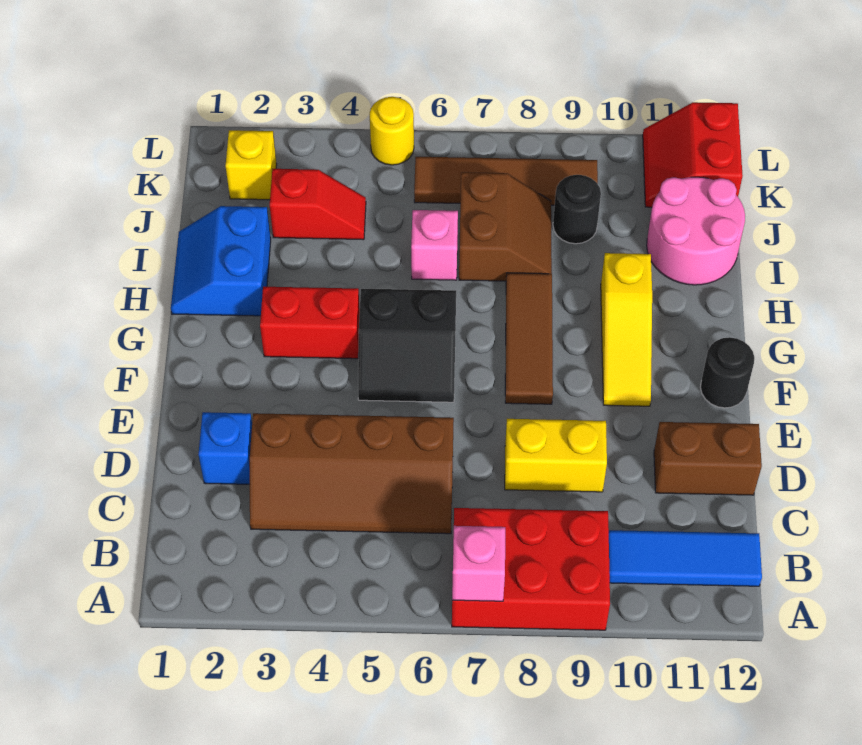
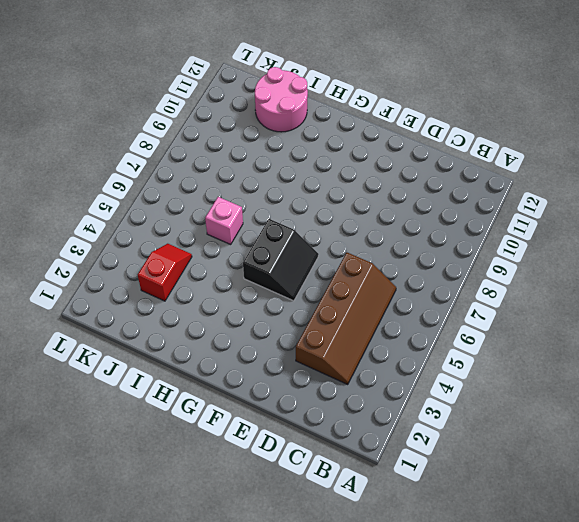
none -> red brick A7:B9 level 1
none -> blue tile B10:B12 level 1
none -> blue brick D2 level 1

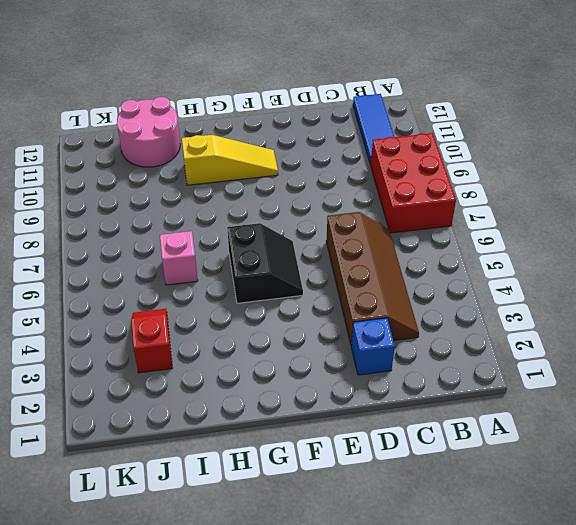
none -> yellow brick D8:D9 level 1
none -> brown brick D11:D12 level 1
none -> brown tile F8:H8 level 1

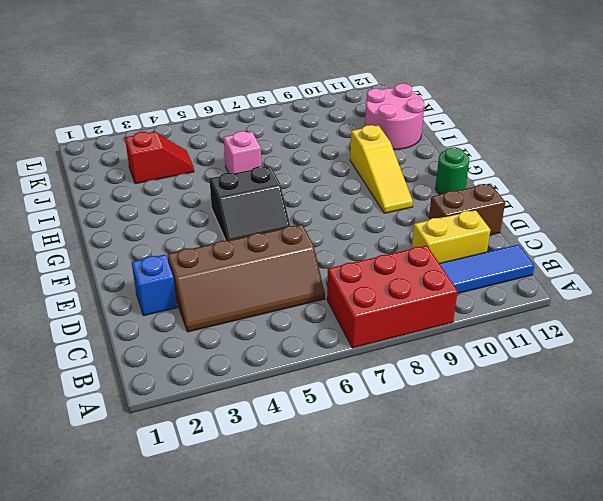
yellow brick C10:C11 level 1 -> yellow brick D8:D9 level 1
green round brick F12 level 1 -> black round brick F12 level 1
none -> brown tile F8:H8 level 1
none -> red brick G3:G4 level 1
none -> blue slope H1:I2 level 1 top 2

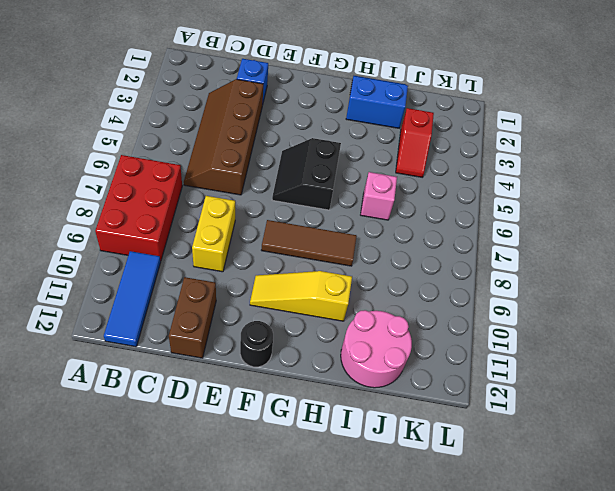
none -> red brick G3:G4 level 1
none -> brown slope I7:J8 level 1 top 7
none -> black round brick J9 level 1

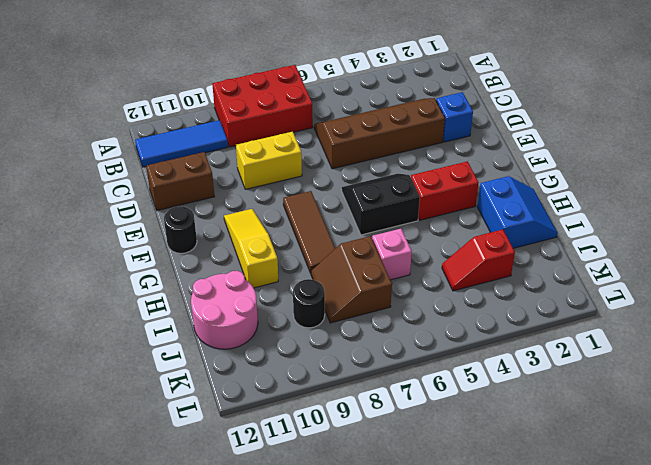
none -> yellow brick K2 level 1
none -> brown tile K6:K9 level 1
none -> red slope K11:L12 level 1 top 12

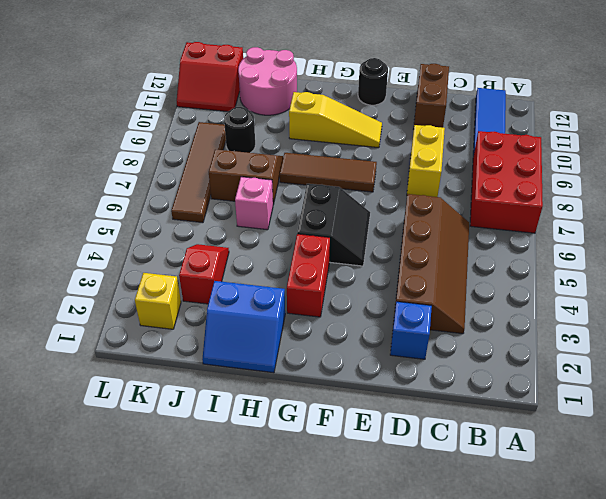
none -> yellow round brick L5 level 1
none -> pink brick A7 level 2

